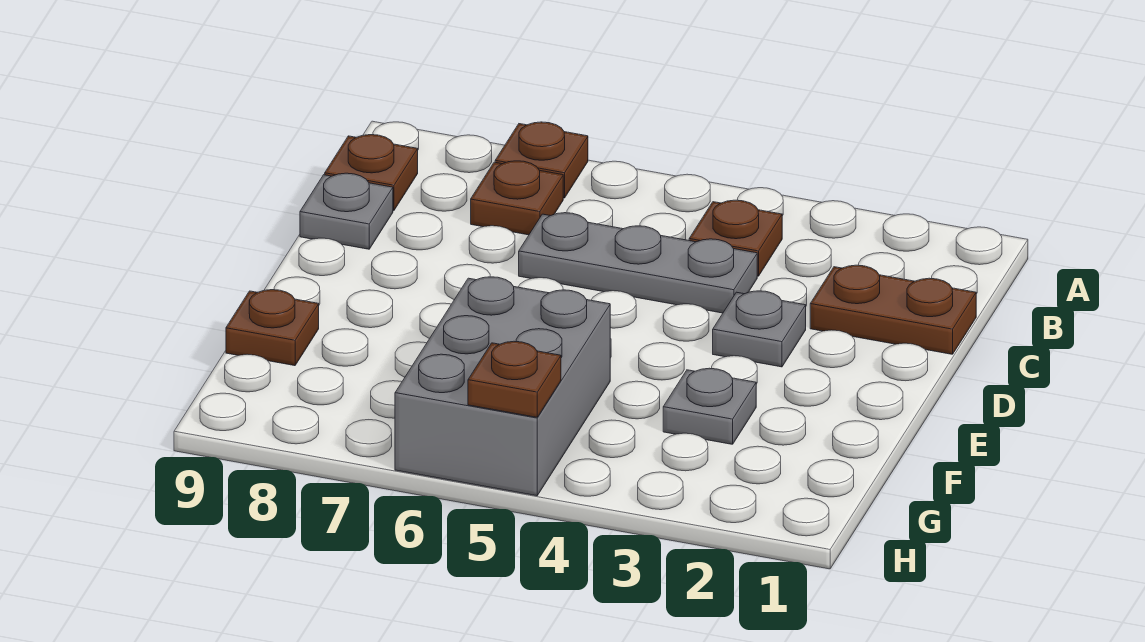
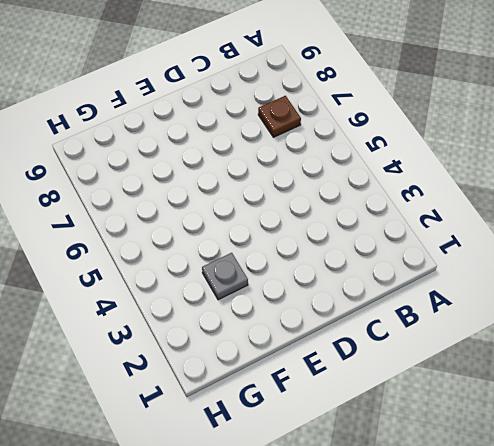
none -> brown plate A7 level 1
none -> brown plate B4 level 1
none -> brown plate B9 level 1

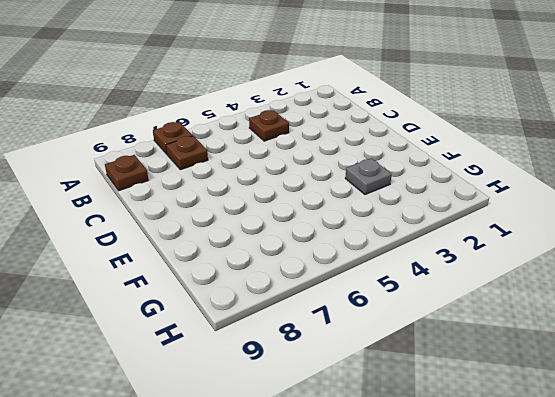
none -> brown plate C1:C2 level 1
none -> grey plate C4:C6 level 1
none -> grey plate C9 level 1

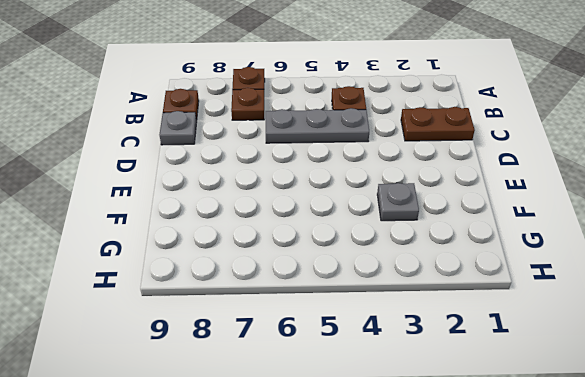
none -> grey plate D3 level 1
none -> grey brick F5:H6 level 1
none -> brown plate F9 level 1

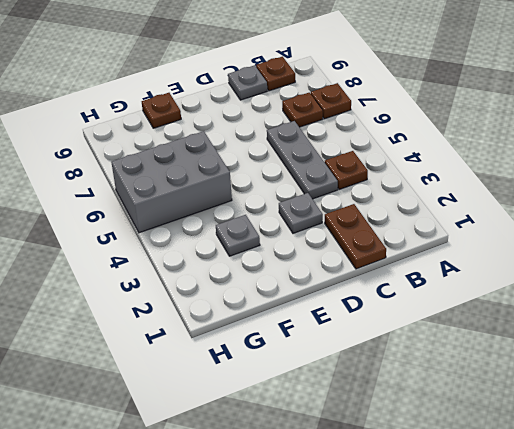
none -> brown plate H5 level 2

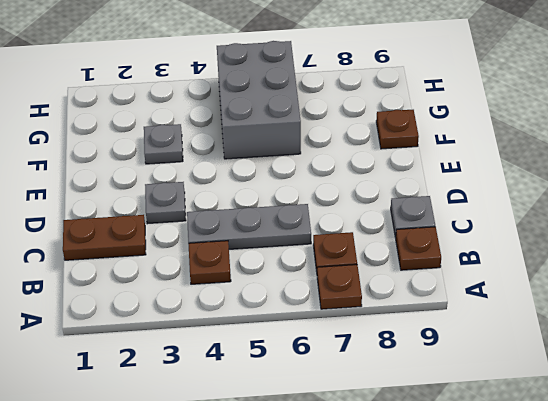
none -> brown plate H5 level 2

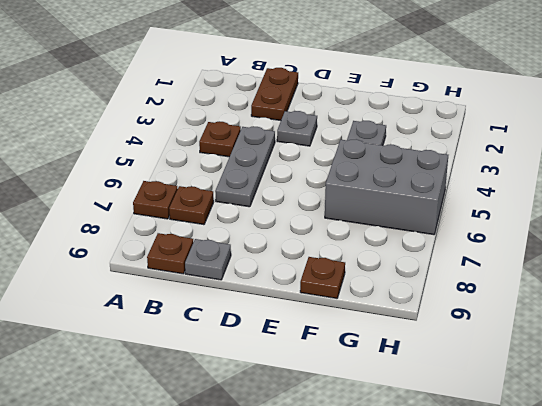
none -> brown plate H5 level 2

